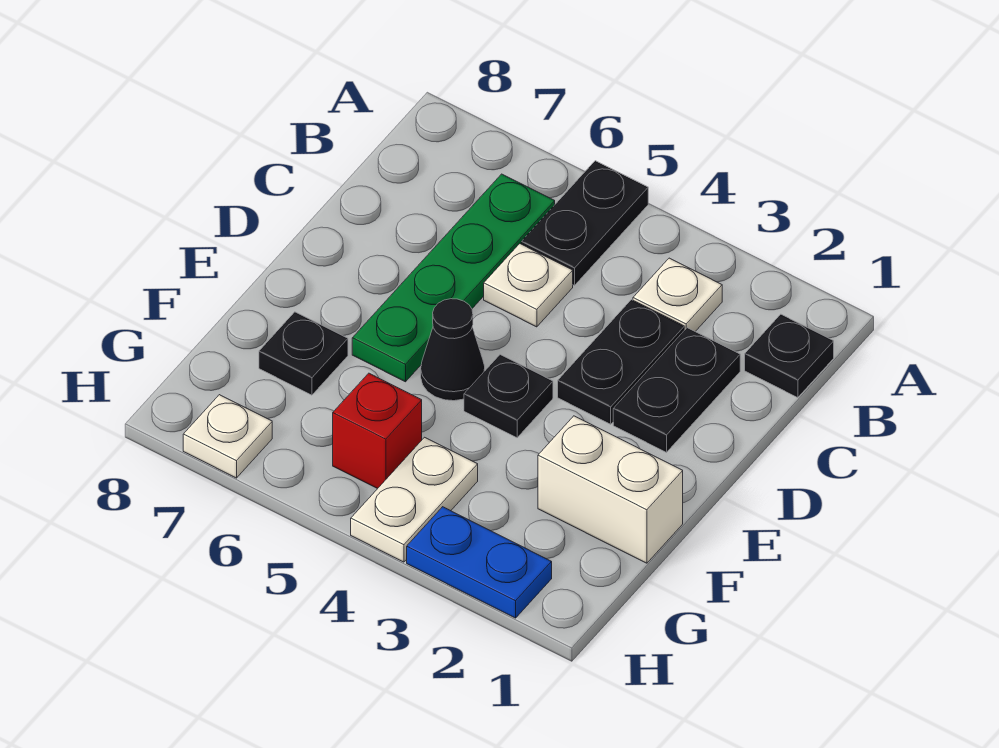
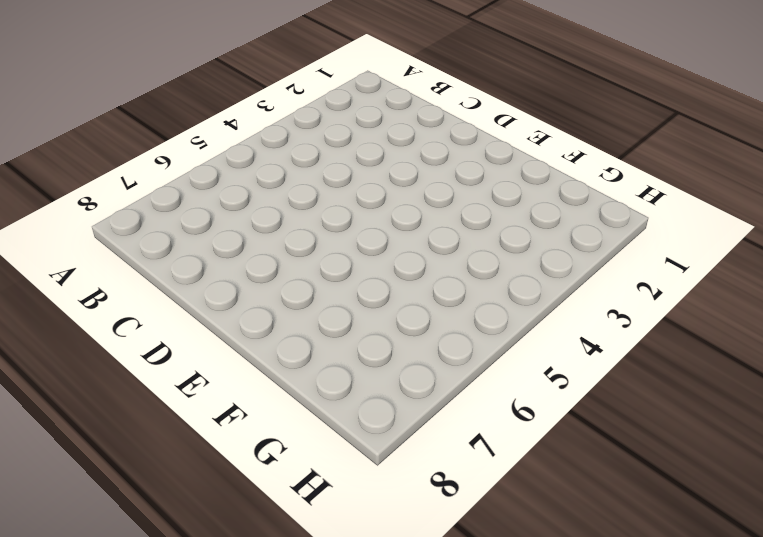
none -> black plate A5:B5 level 1
none -> black plate B1 level 1
none -> white plate B3 level 1

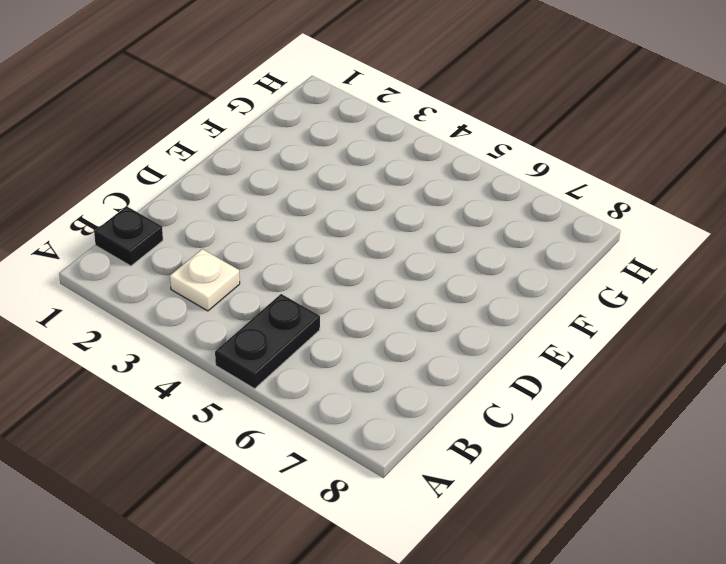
none -> green plate B6:E6 level 1
none -> black plate C2:D2 level 1
none -> black plate C3:D3 level 1

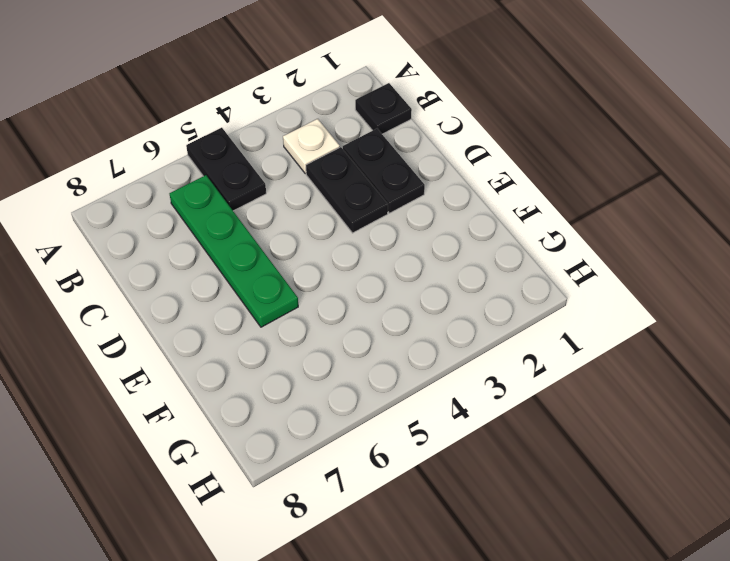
none -> white plate C5 level 1
none -> black plate E4 level 1
none -> black cone E5 level 1

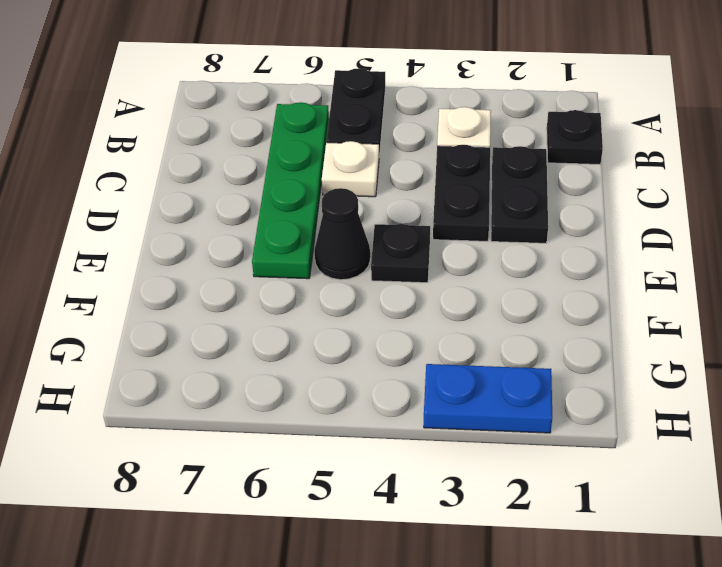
none -> white brick F1:F2 level 1
none -> black plate F7 level 1
none -> white plate G4:H4 level 1

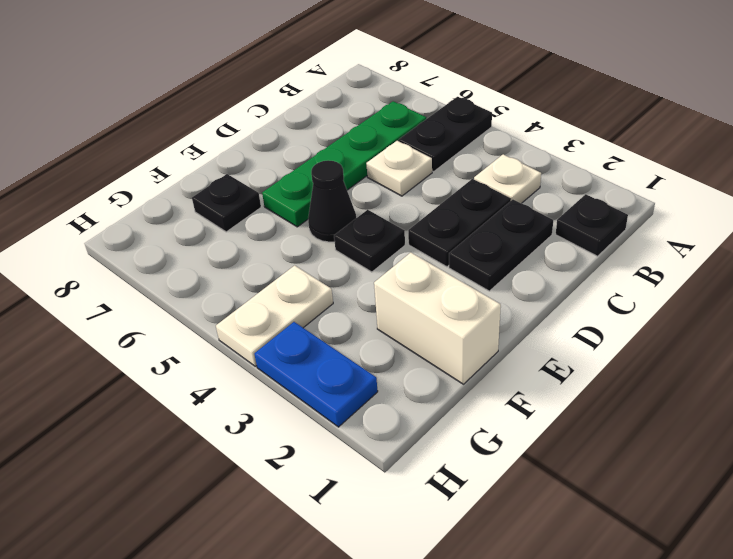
none -> red brick G5 level 1
none -> white plate H7 level 1

